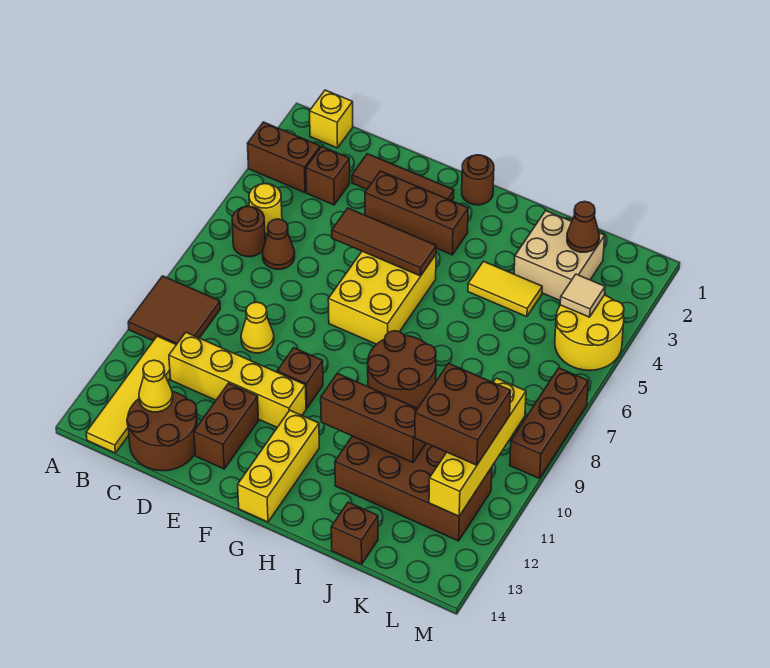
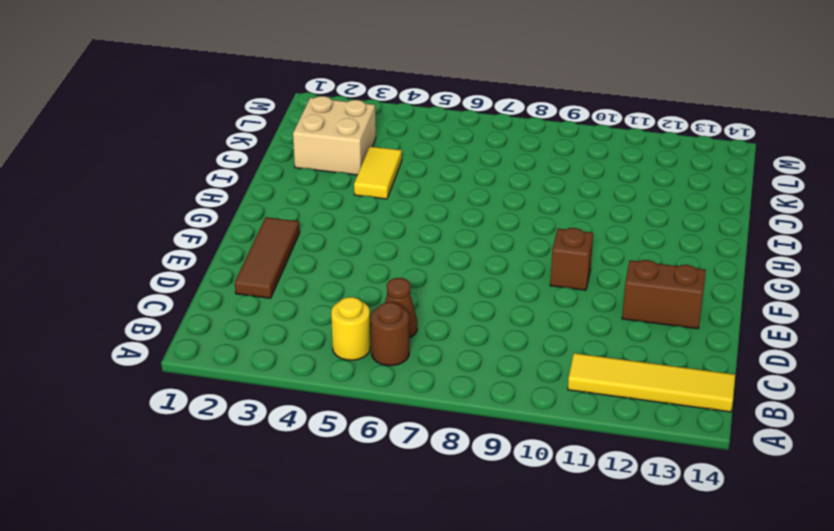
none -> brown brick A3:B3 level 1
none -> brown tile A9:B10 level 1
none -> yellow brick B1 level 1
none -> brown brick C3 level 1

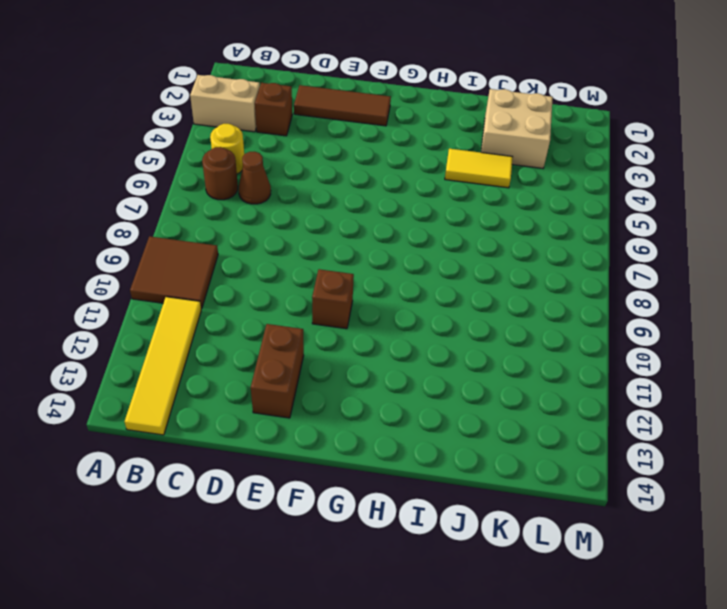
tan brick A3:B3 level 1 -> brown brick A3:B3 level 1
none -> yellow brick B1 level 1
none -> yellow brick C11:F11 level 1
none -> brown round brick C13:D14 level 1
none -> yellow cone D9 level 1

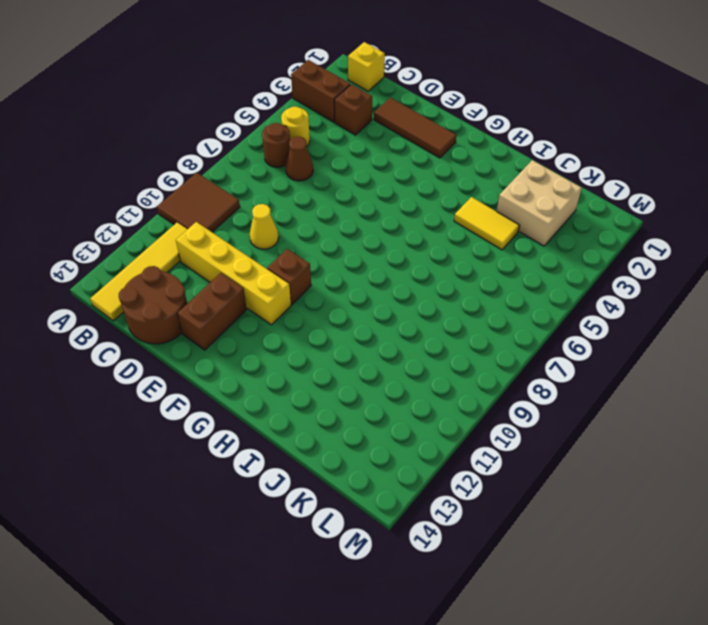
none -> brown brick E3:G3 level 1
none -> yellow brick F5:G7 level 1
none -> brown round brick G1 level 1
none -> yellow brick G12:G14 level 1

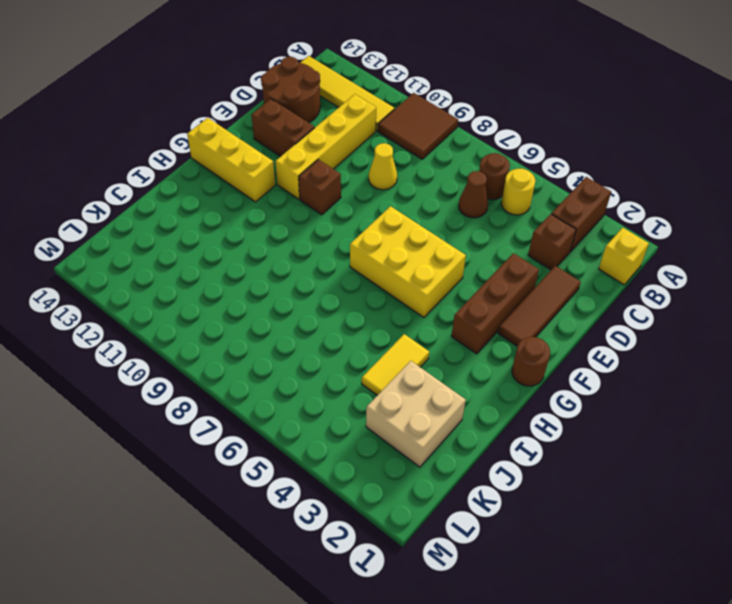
none -> brown round brick H8:I9 level 1
none -> brown brick I11:L12 level 1
none -> brown brick J14 level 1
none -> yellow round brick L4:M5 level 1

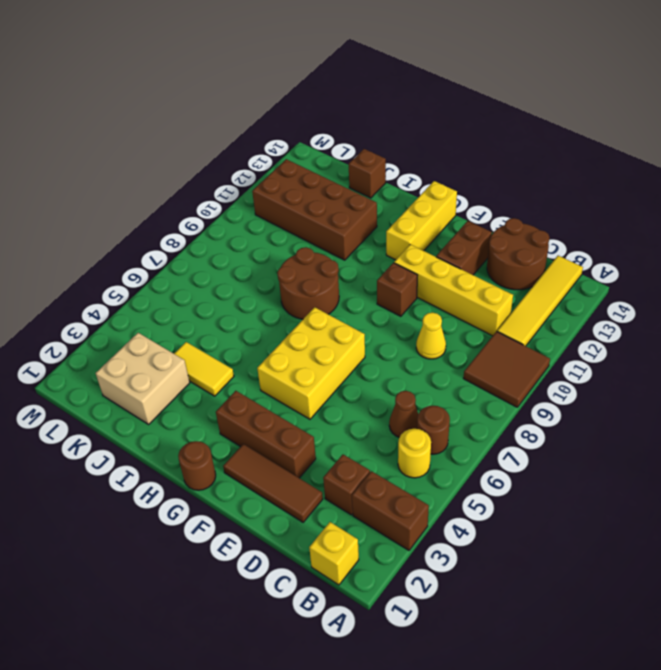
none -> yellow round brick L4:M5 level 1
none -> brown brick M7:M9 level 1
none -> yellow cone C13 level 2
none -> brown tile E5:G5 level 2

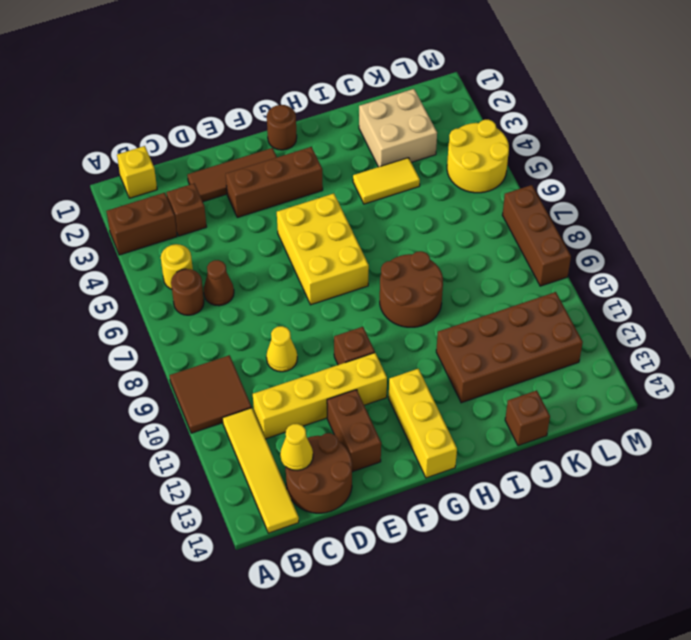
none -> brown tile E5:G5 level 2
none -> brown brick H11:J11 level 2
none -> brown cone K2 level 2
none -> tan tile L4 level 2

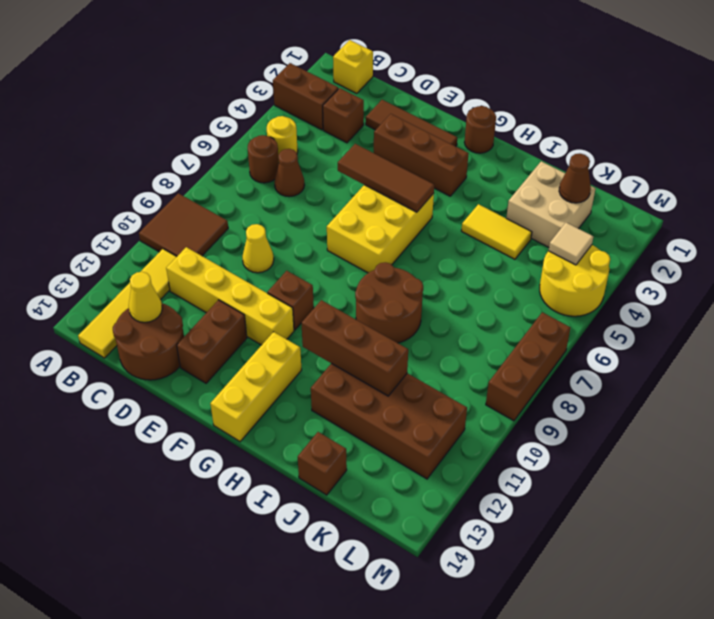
none -> yellow brick L9:L12 level 2
none -> brown brick K10:L11 level 3

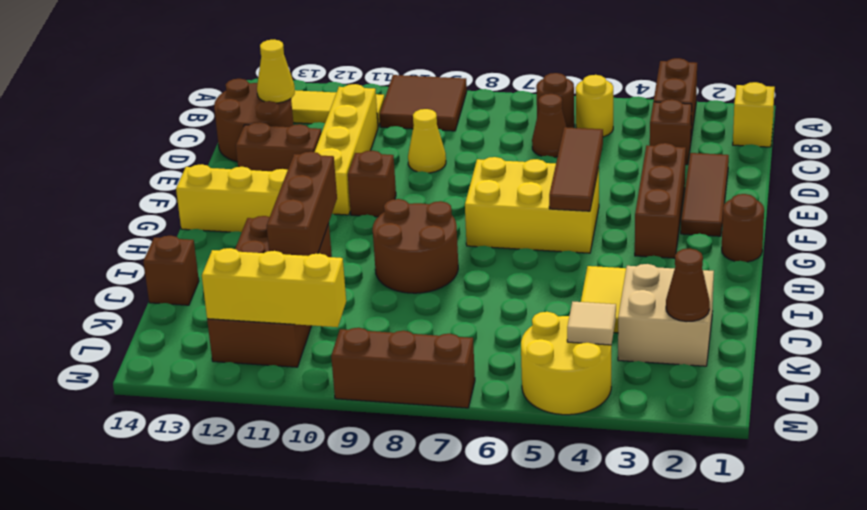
yellow brick L10:L12 level 2 -> yellow brick L9:L12 level 2
none -> brown brick K10:L11 level 3

